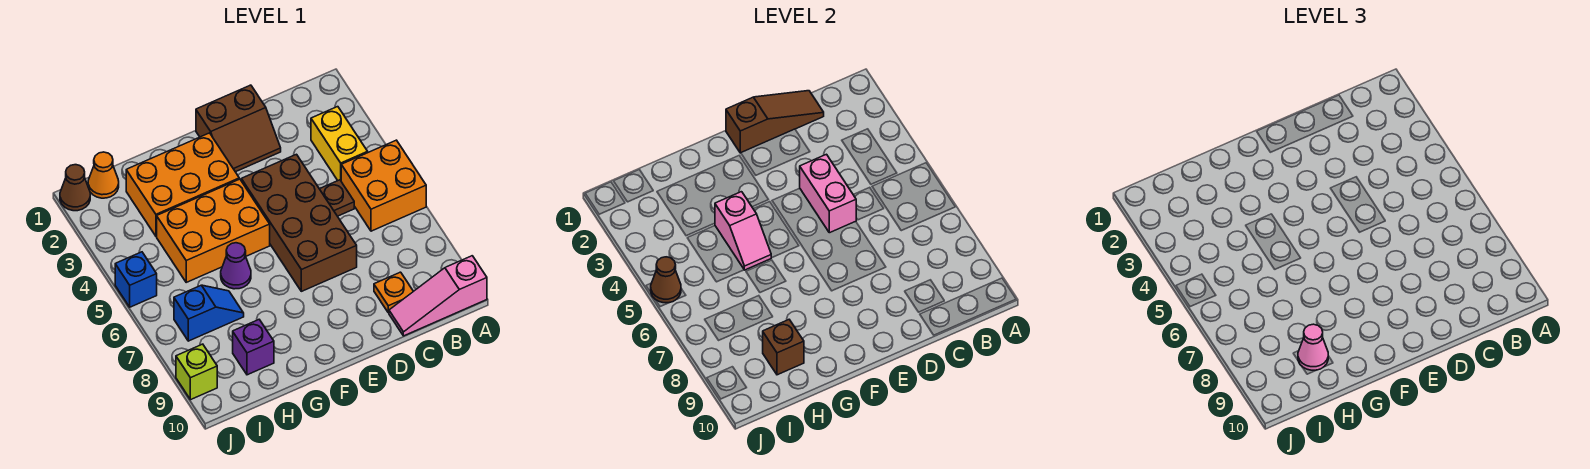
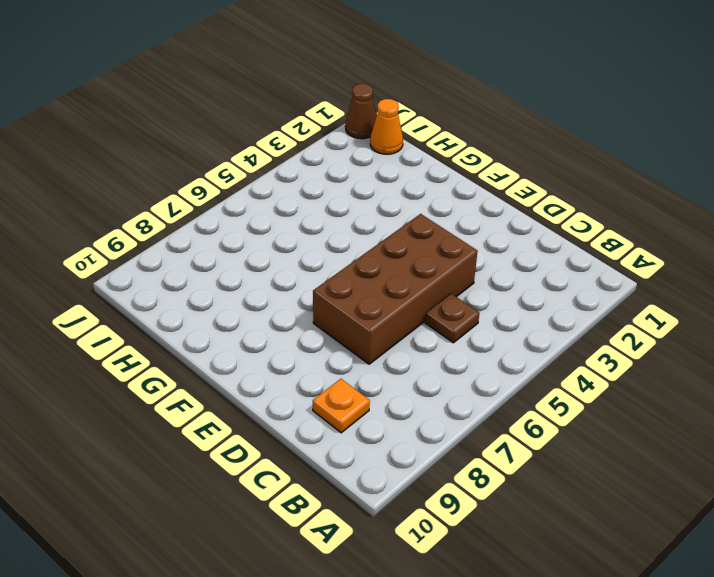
none -> orange brick A5:B6 level 1
none -> pink slope A10:C10 level 1 top A
none -> yellow brick B3:B4 level 1

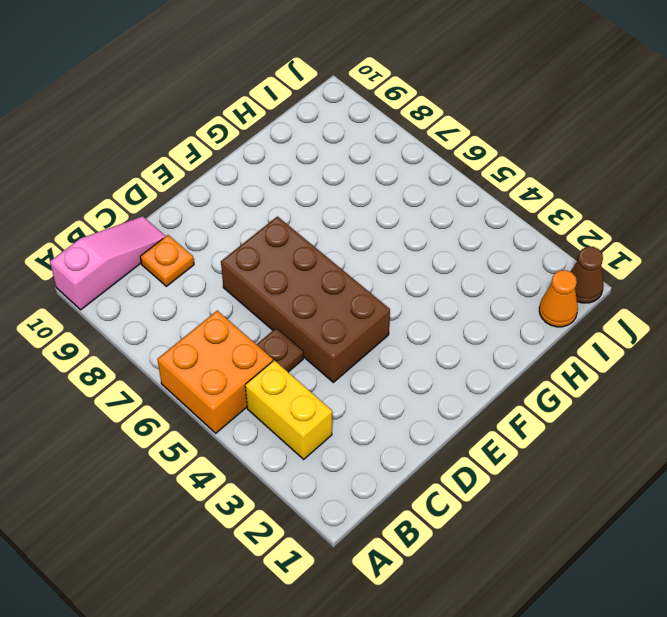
none -> brown slope D1:E2 level 1 top 1
none -> orange brick F2:H3 level 1
none -> orange brick F4:H5 level 1

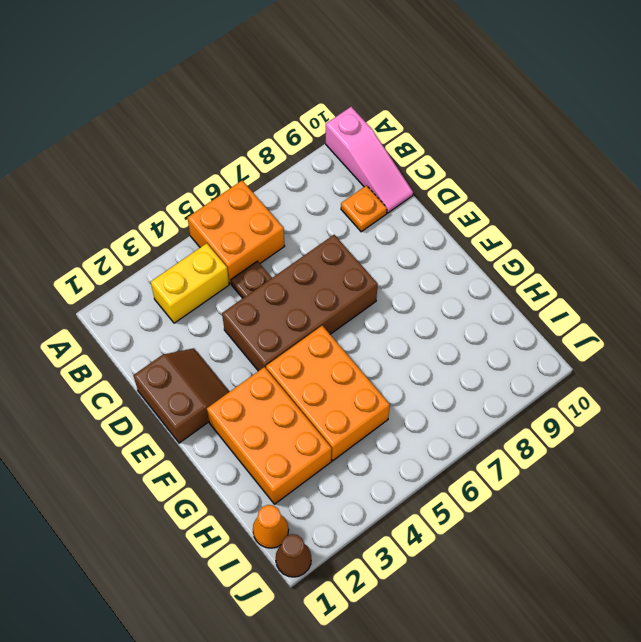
none -> purple cone G6 level 1
none -> blue slope H7:I7 level 1 top I
none -> purple brick H9 level 1

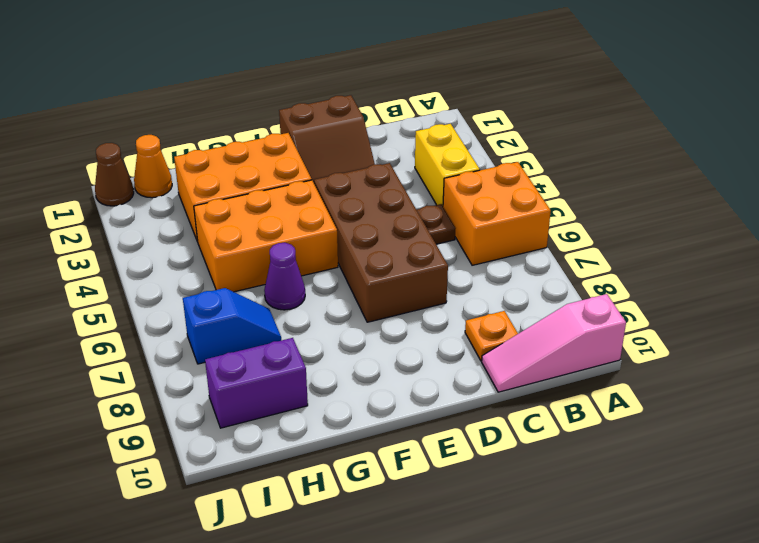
purple brick H9:I9 level 1 -> purple brick H9 level 1
none -> blue brick J5 level 1
none -> lime brick J9 level 1
none -> brown slope C1:E1 level 2 top E

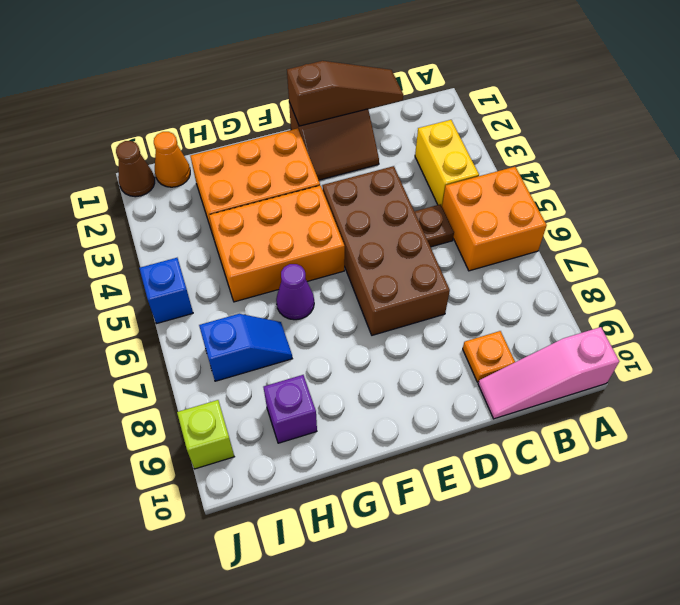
none -> pink brick D4:D5 level 2
none -> pink slope G4:G5 level 2 top 4
none -> brown brick H9 level 2

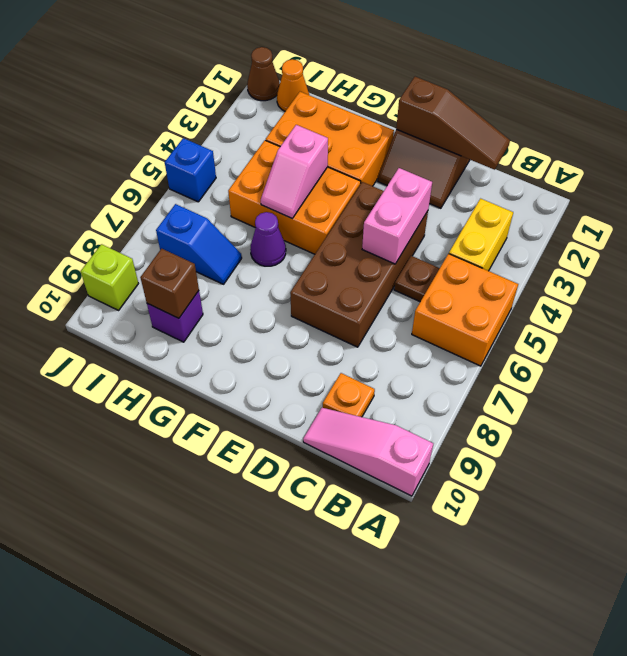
none -> brown cone J5 level 2
none -> pink cone H9 level 3

